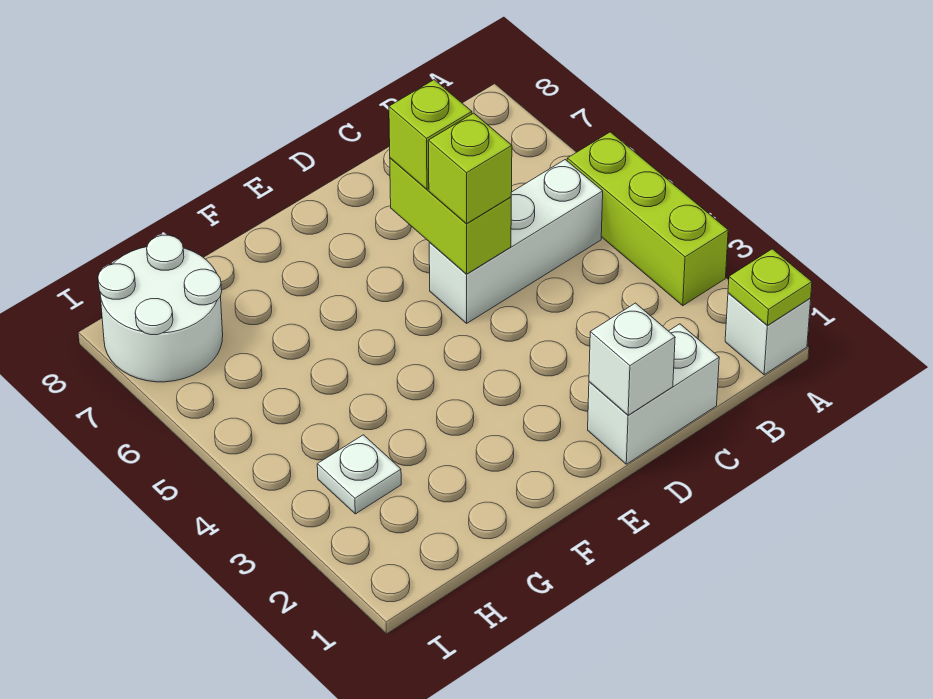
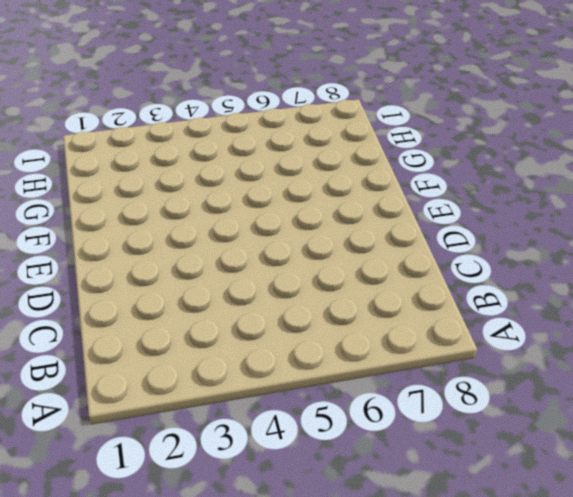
none -> white brick A1 level 1
none -> lime brick A3:A5 level 1

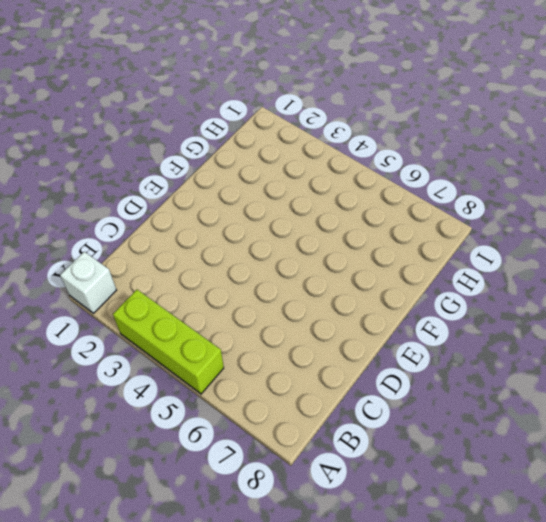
none -> white brick B5:D5 level 1
none -> white brick C1:D1 level 1

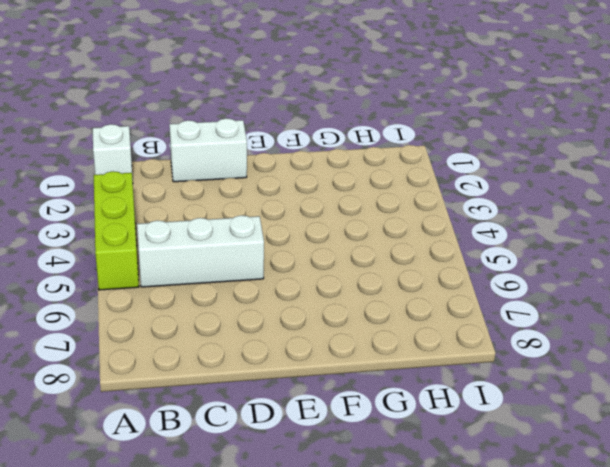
none -> white plate H3 level 1
none -> white round brick H7:I8 level 1

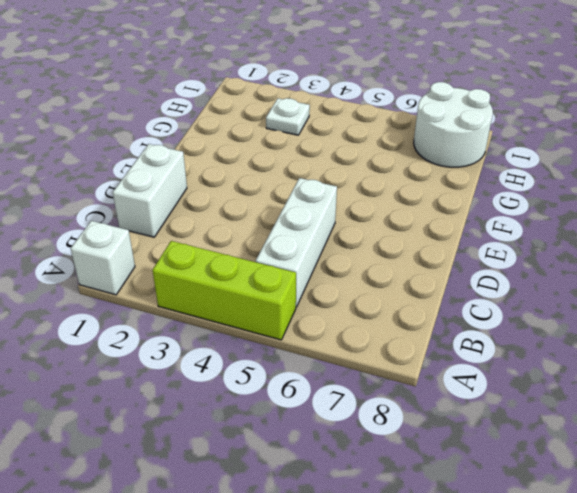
none -> lime plate A1 level 2
none -> white brick D1 level 2

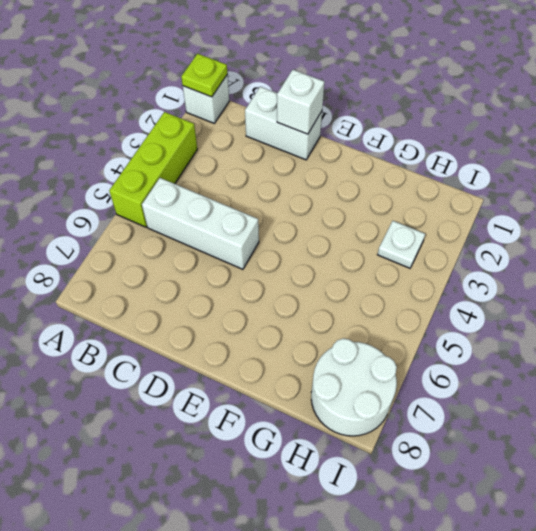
none -> lime brick D5:D6 level 2
none -> lime brick D5 level 3

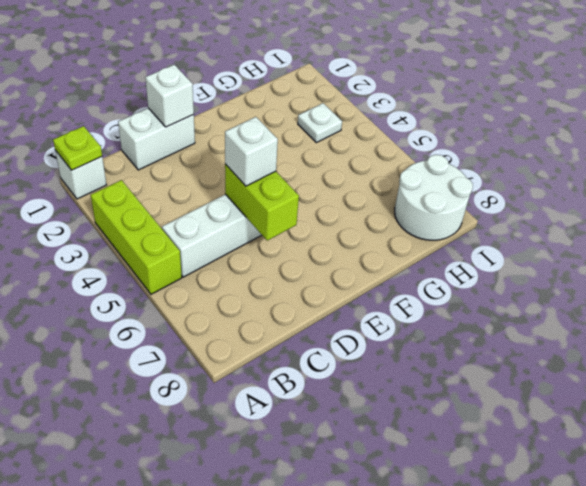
white brick D5 level 3 -> lime brick D5 level 3
none -> lime brick D6 level 3

